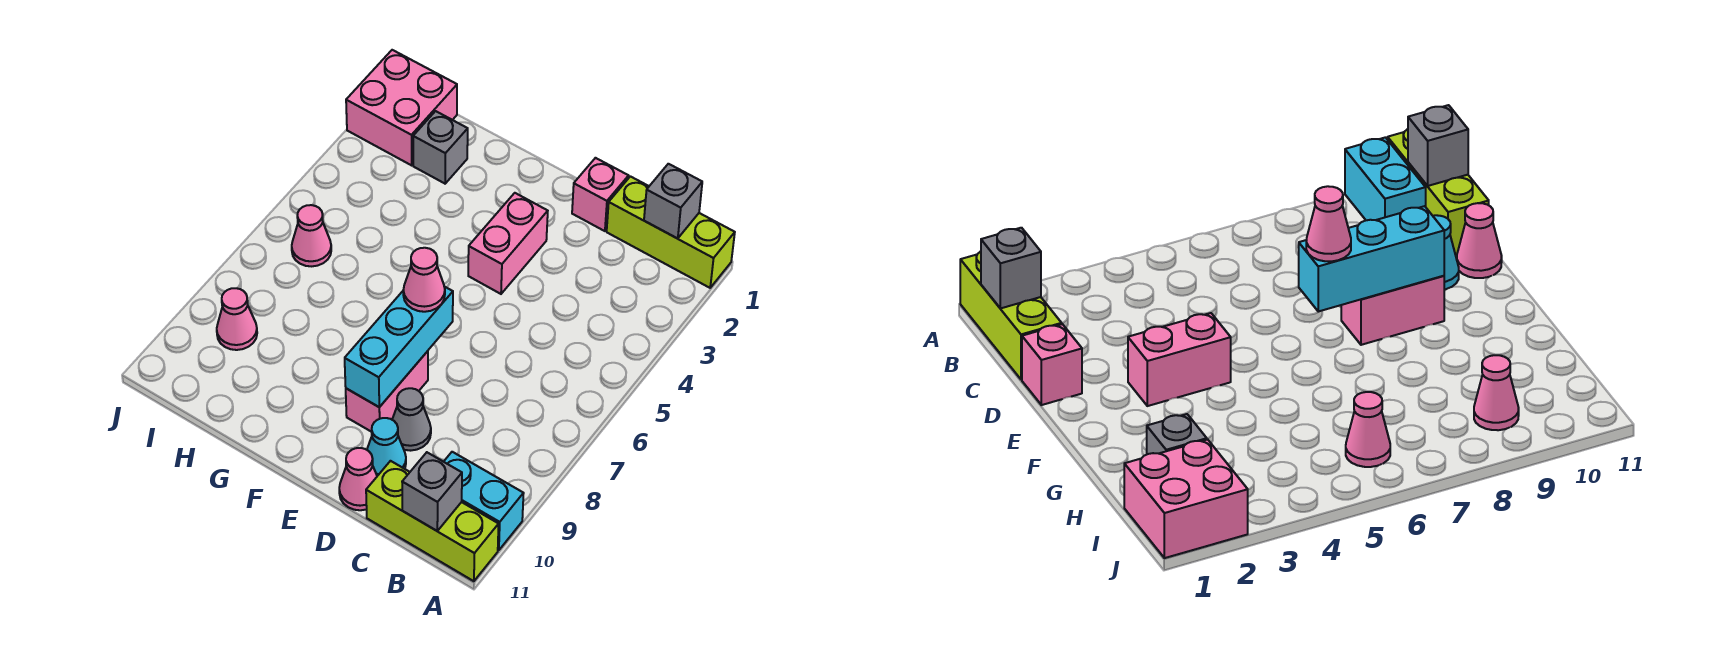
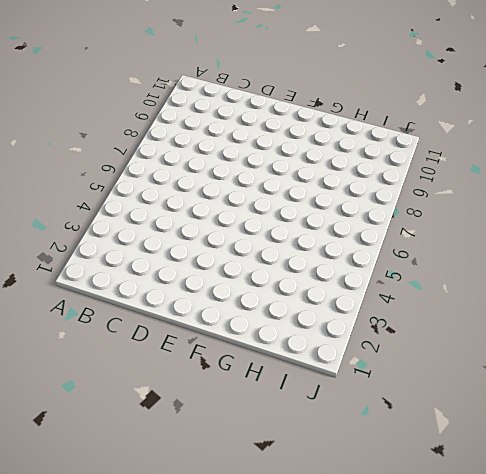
none -> lime brick A1:C1 level 1
none -> cyan brick A10:B10 level 1
none -> lime brick A11:C11 level 1

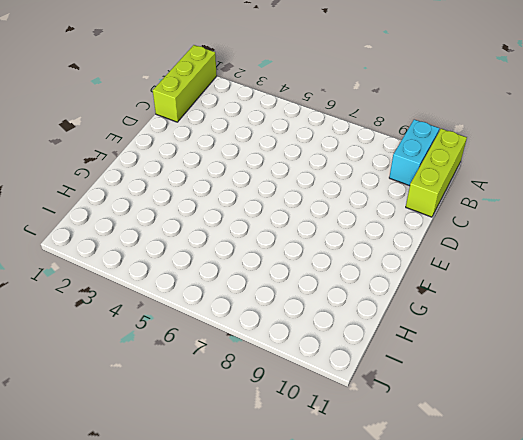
none -> pink brick D1 level 1
none -> grey cone D9 level 1
none -> cyan cone D10 level 1

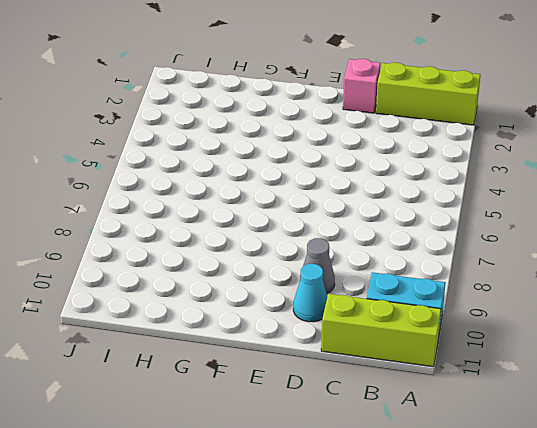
none -> pink cone D11 level 1
none -> pink brick E3:E4 level 1
none -> pink brick E8:E9 level 1

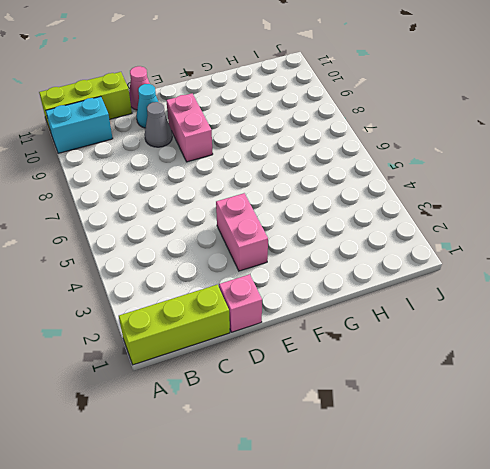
none -> grey brick H2 level 1
none -> pink brick I1:J2 level 1
none -> pink cone I6 level 1

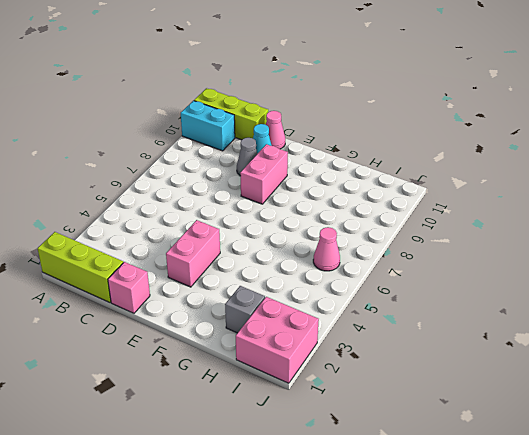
none -> pink cone I9 level 1
none -> grey brick B1 level 2
none -> grey brick B11 level 2

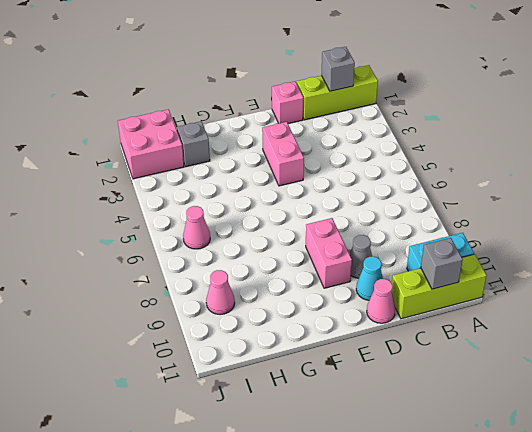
none -> cyan brick E7:E9 level 2
none -> pink cone E7 level 3

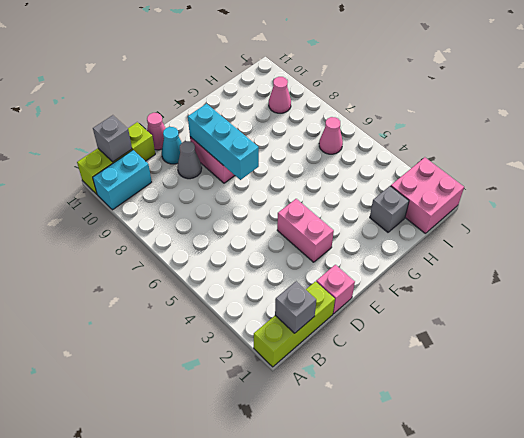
none -> pink cone E7 level 3

